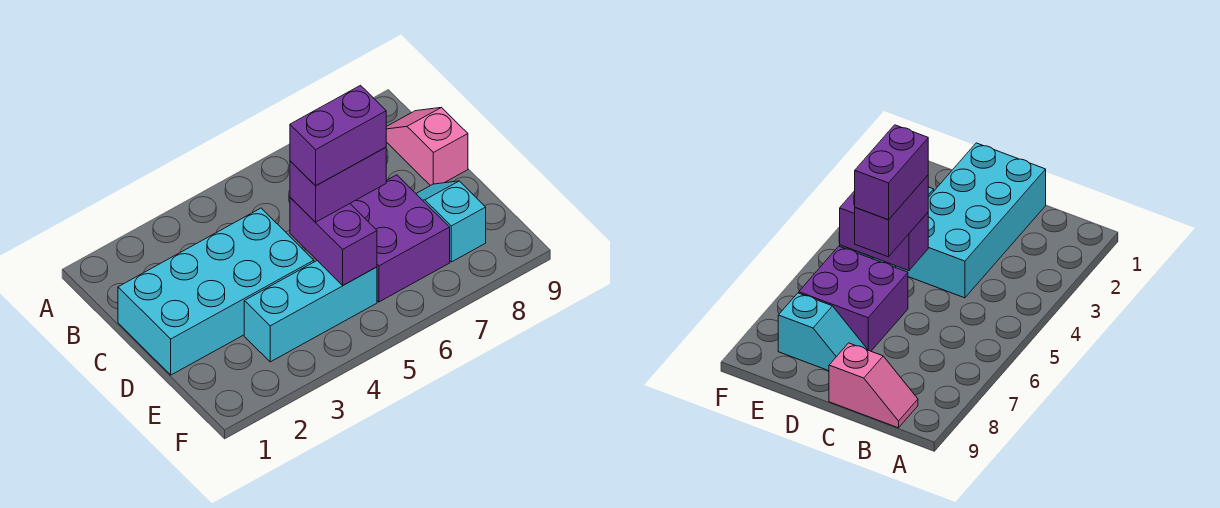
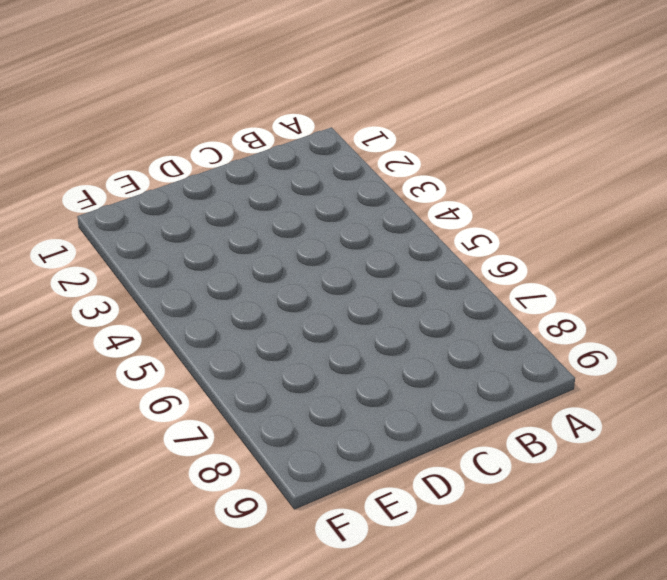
none -> pink slope B9:C9 level 1 top C
none -> cyan brick C1:D4 level 1

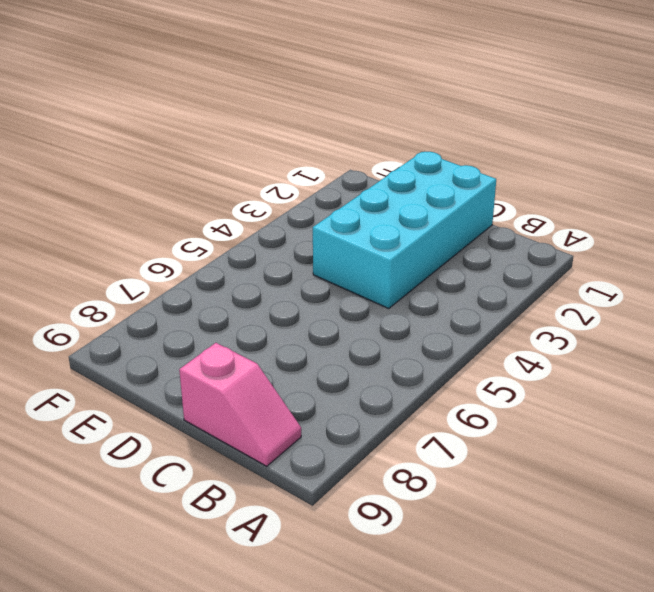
none -> purple brick D6:E7 level 1
none -> cyan slope D8:E8 level 1 top E

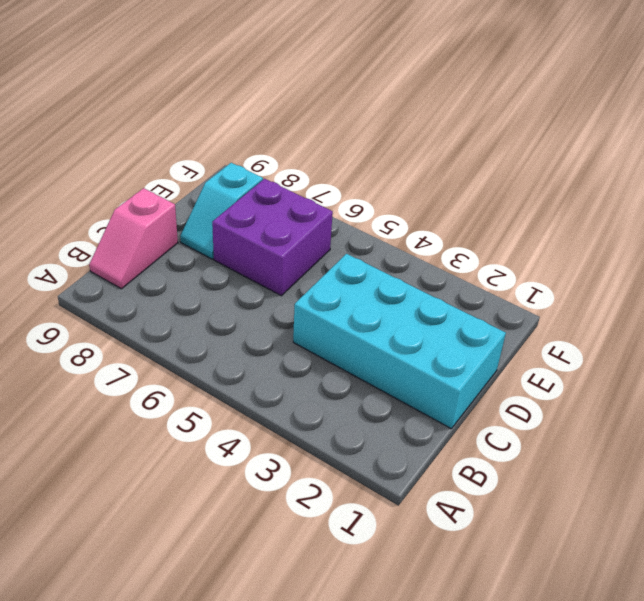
none -> cyan brick E3:E5 level 1
none -> purple brick D5:E5 level 2

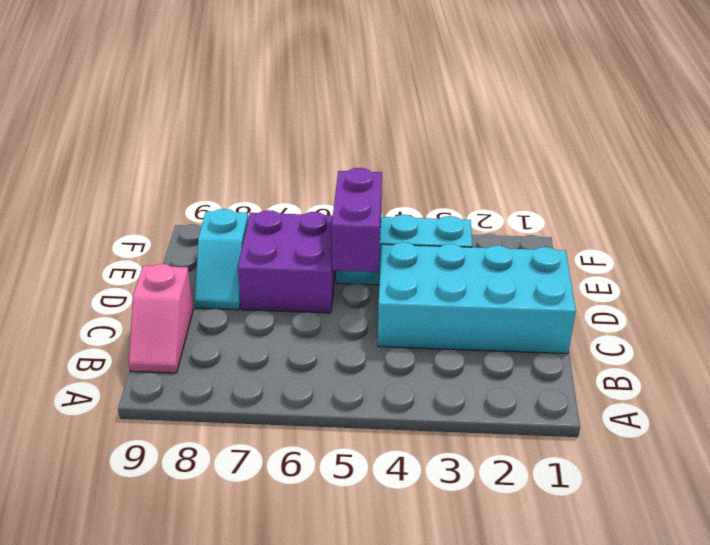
none -> purple brick D5:D6 level 3
none -> purple brick D5:D6 level 4

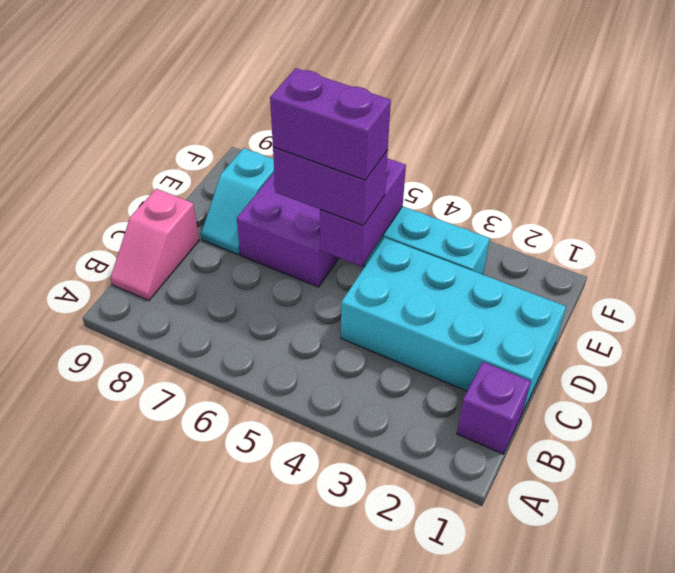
purple brick B1 level 1 -> none

